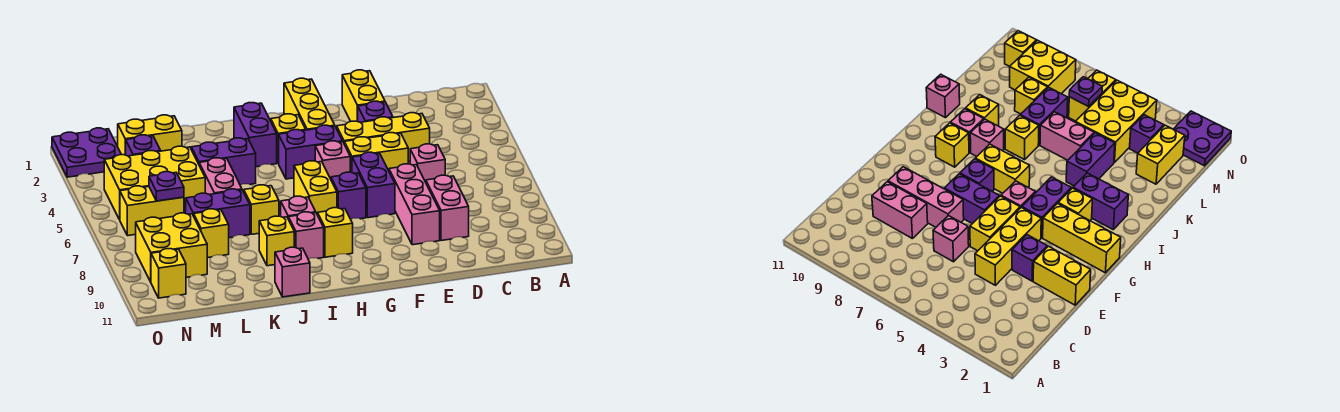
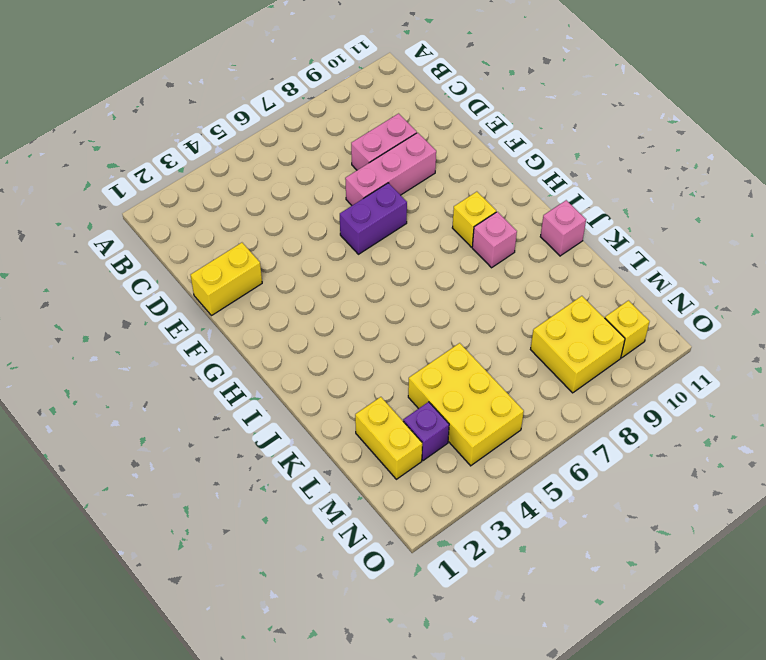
none -> yellow brick D4:F4 level 1
none -> pink brick D6 level 1
none -> purple brick E3 level 1
none -> yellow brick E5:F5 level 1

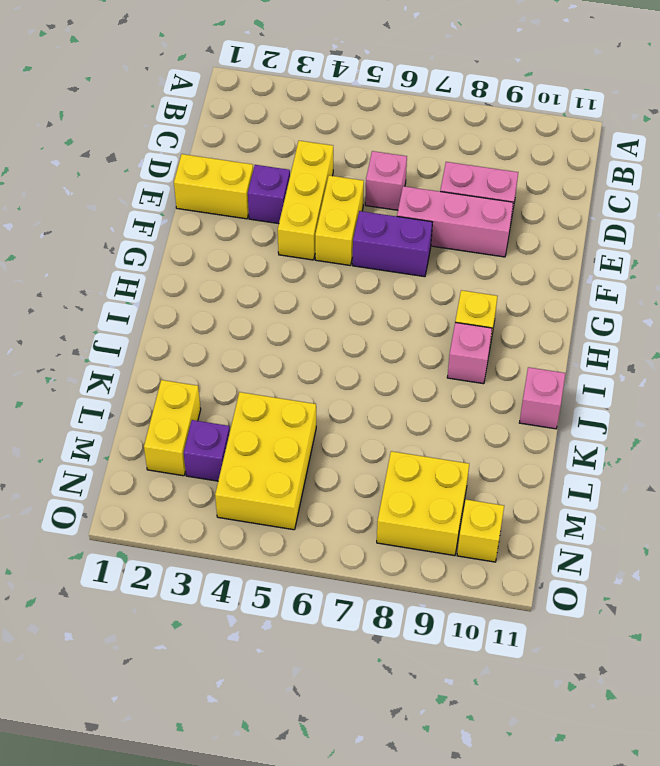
none -> yellow brick G1:G3 level 1
none -> purple brick G4:H4 level 1
none -> pink brick G5 level 1
none -> purple brick G7 level 1

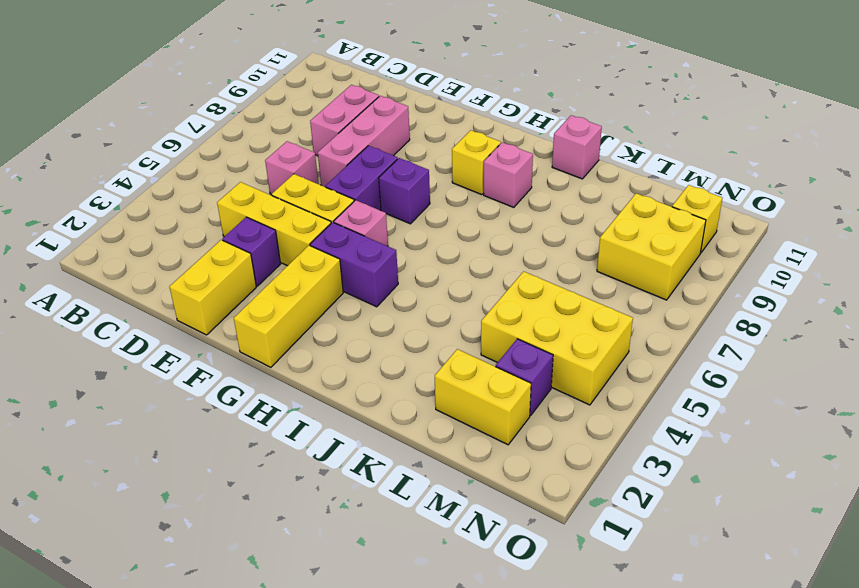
none -> yellow brick H3 level 1
none -> yellow brick H6:H7 level 1
none -> purple brick I2:I3 level 1
none -> pink brick I8 level 1

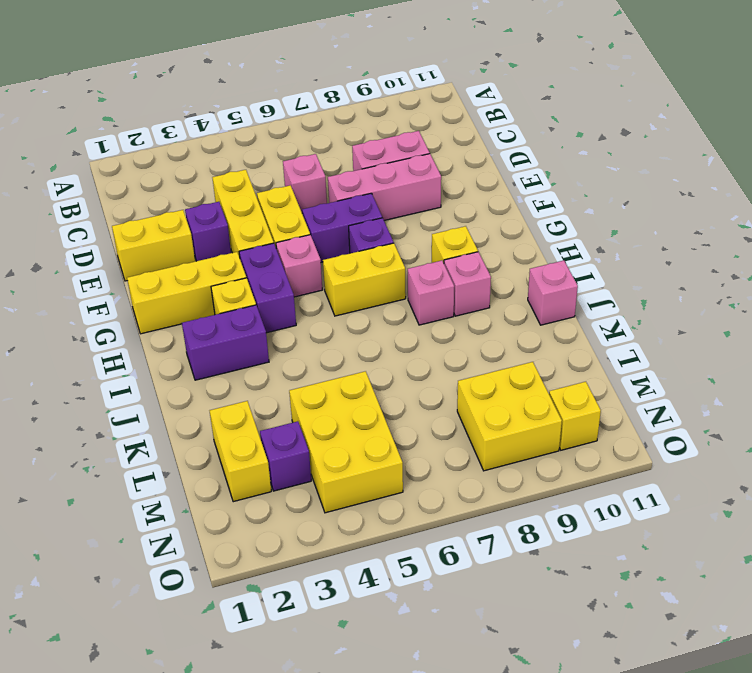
none -> purple brick J4:K4 level 1
none -> yellow brick J7 level 1
none -> yellow brick J9 level 1
none -> pink brick K5:K6 level 1

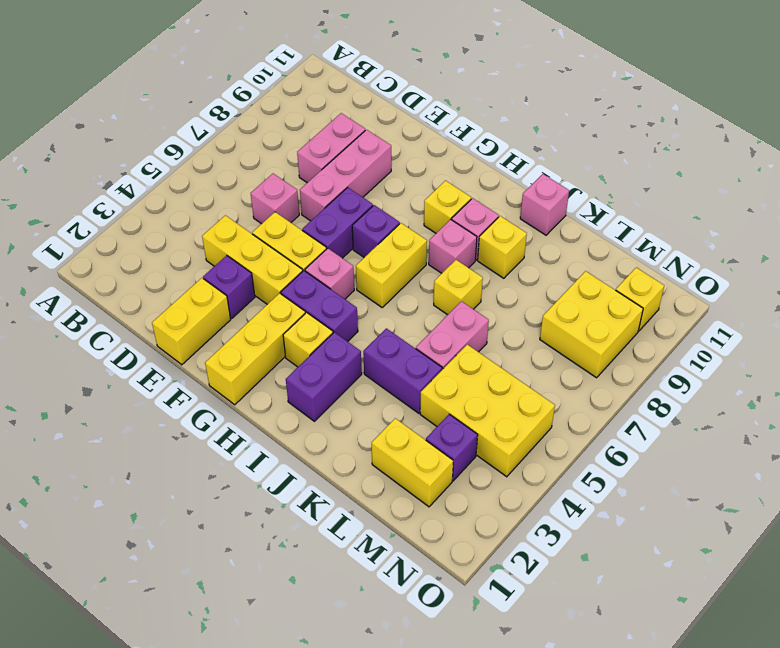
none -> purple brick K7:L7 level 1
none -> yellow brick L8 level 1
none -> yellow brick M6:N6 level 1
none -> purple plate N1:O2 level 1

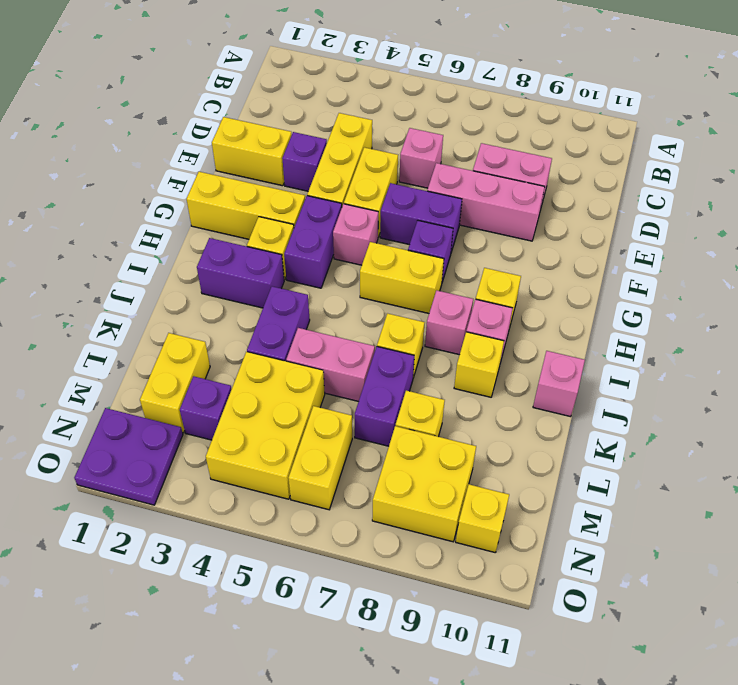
none -> purple plate M6 level 2

